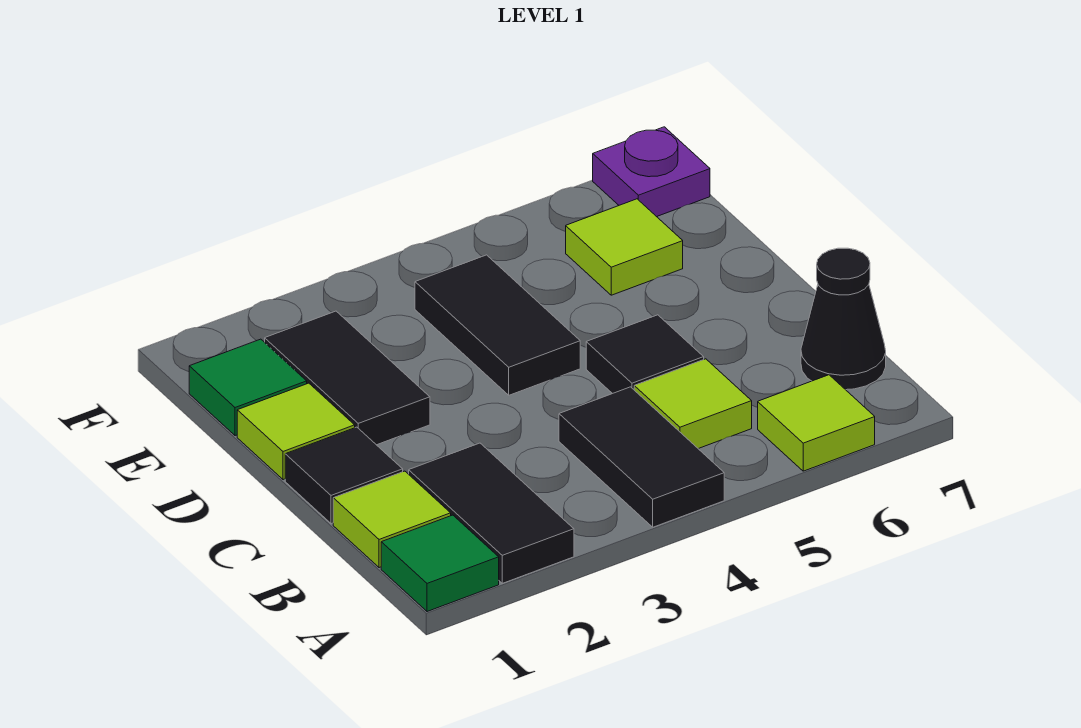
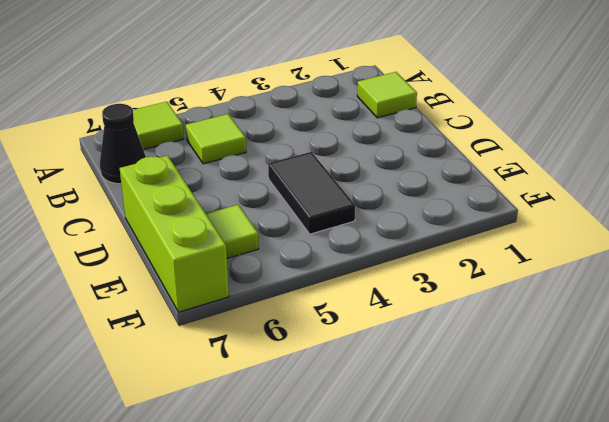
lime brick D7:F7 level 1 -> purple plate F7 level 1
none -> green tile A1 level 1
none -> black tile A2:B2 level 1
none -> black tile A4:B4 level 1

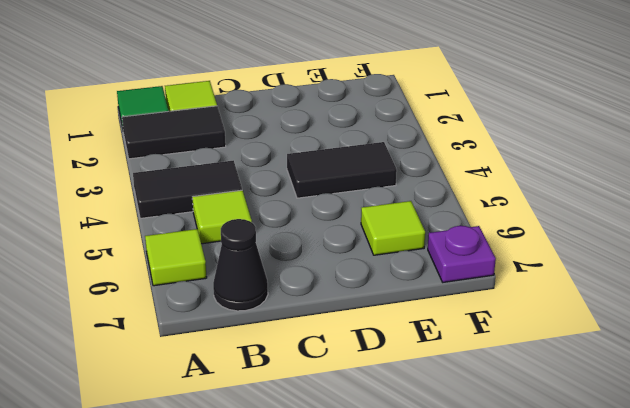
none -> black tile C1 level 1
none -> black tile C5 level 1
none -> lime tile D1 level 1

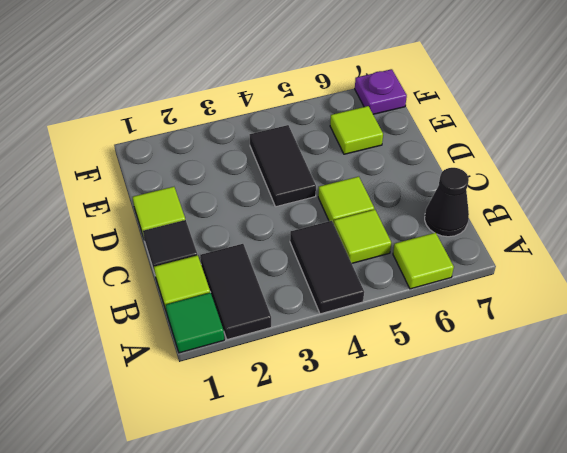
lime tile C5 level 1 -> black tile C5 level 1
none -> black tile D2:E2 level 1
none -> green tile E1 level 1

